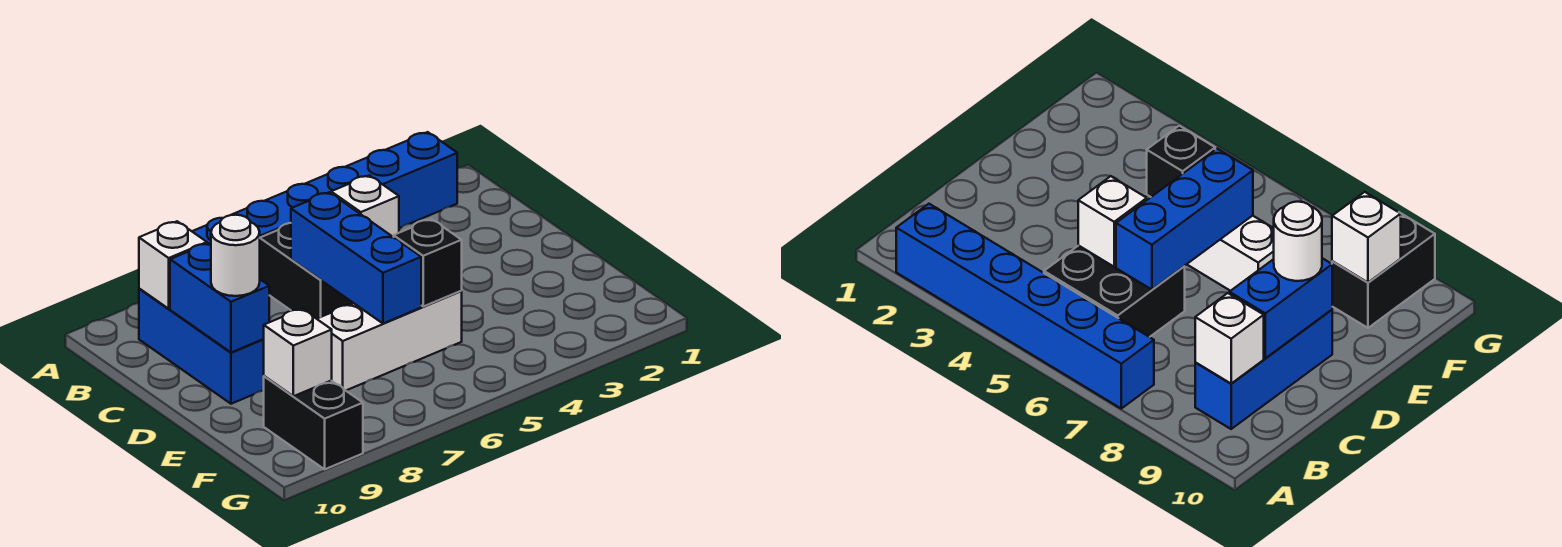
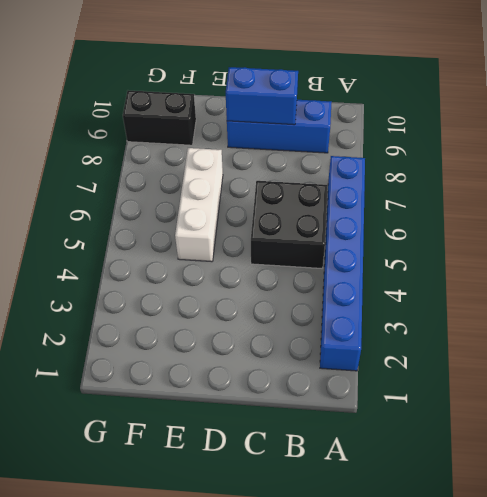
none -> white brick B9 level 2
none -> white brick C5 level 2
none -> blue brick C6:E6 level 2

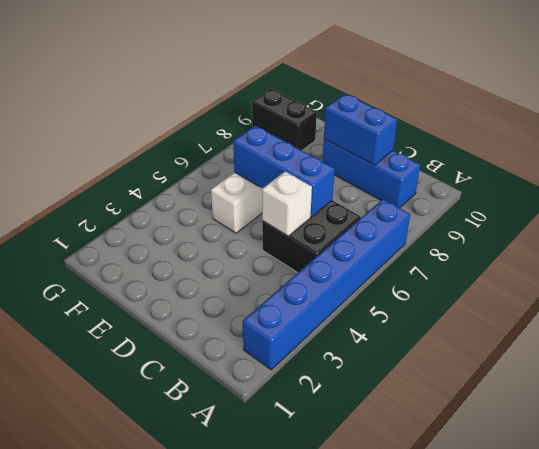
none -> white brick B9 level 2
none -> black brick E5 level 2
none -> white brick F9 level 2

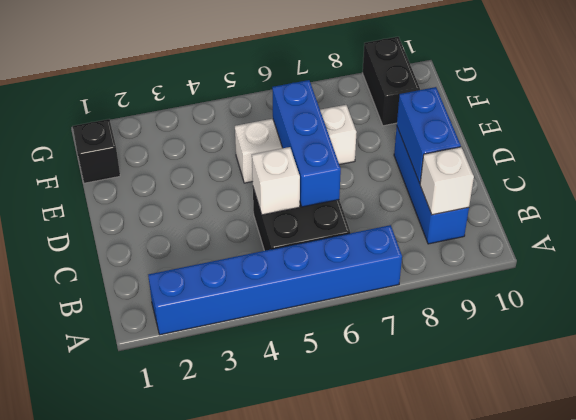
black brick F1 level 1 -> black brick E5 level 2
none -> white brick F9 level 2
none -> white round brick D9 level 3

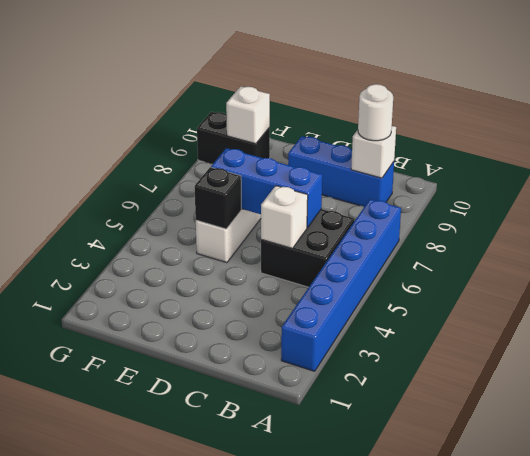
white round brick B9 level 3 -> white round brick D9 level 3
none -> blue brick C9:D9 level 2

